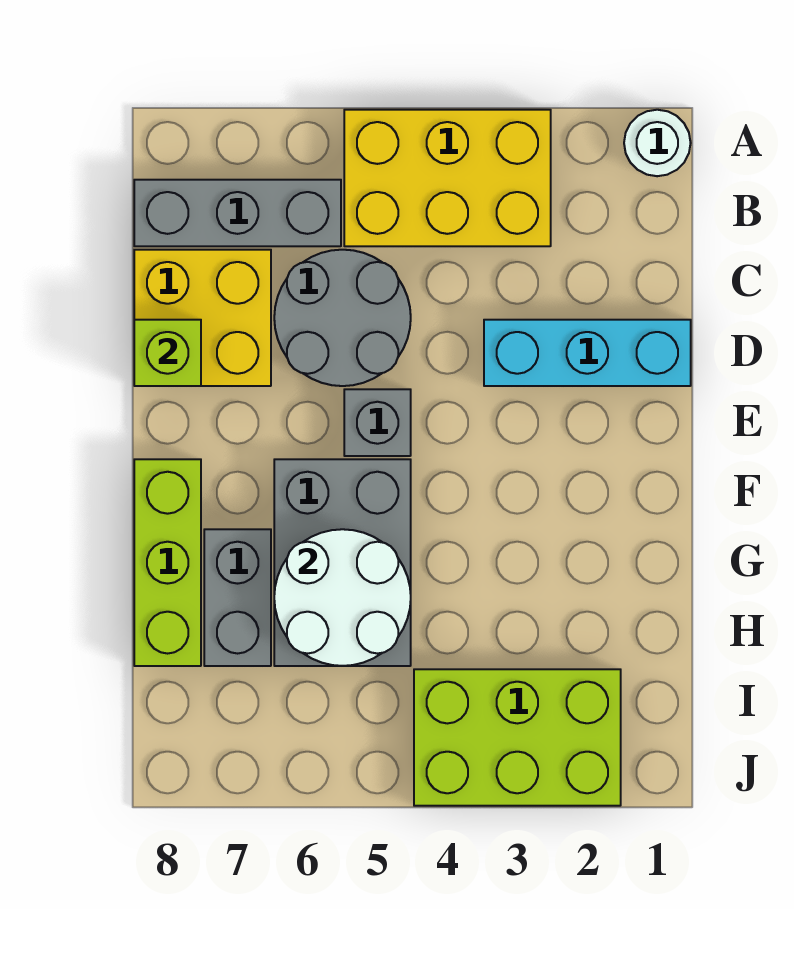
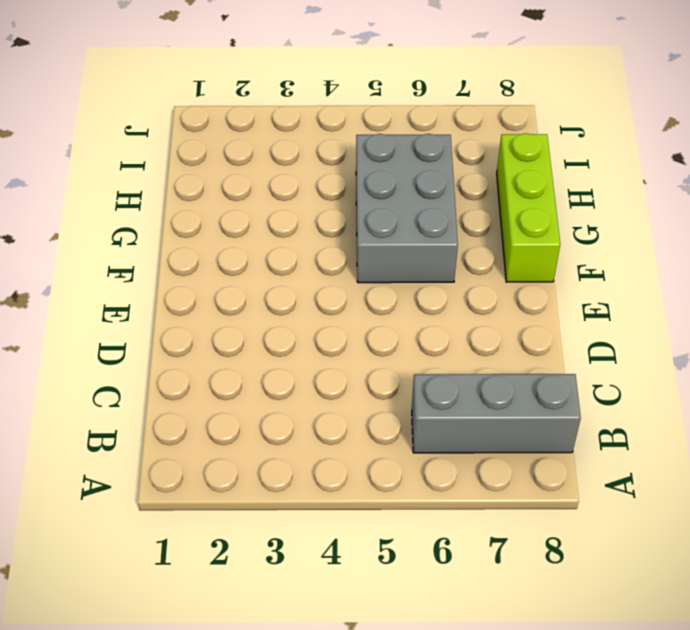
none -> white round brick A1 level 1
none -> yellow brick A3:B5 level 1
none -> grey round brick C5:D6 level 1

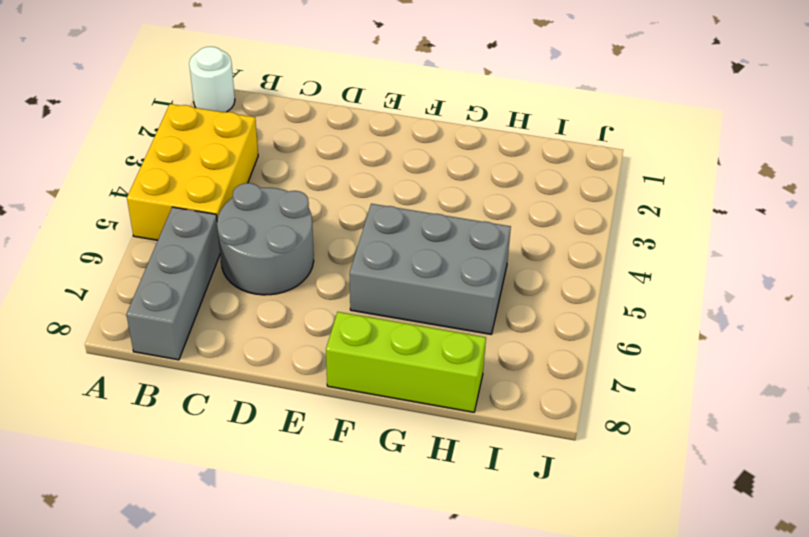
none -> yellow brick C7:D8 level 1
none -> cyan brick D1:D3 level 1
none -> grey brick E5 level 1

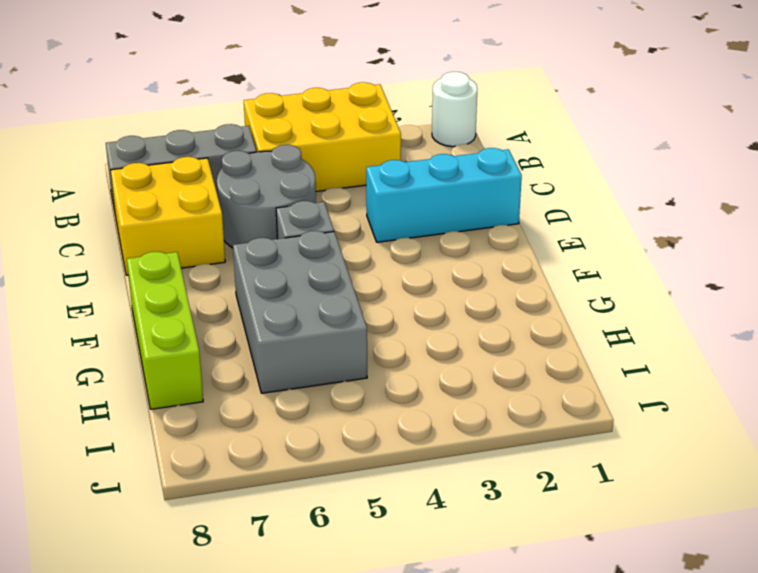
none -> grey brick G7:H7 level 1
none -> lime brick I2:J4 level 1
none -> lime brick D8 level 2

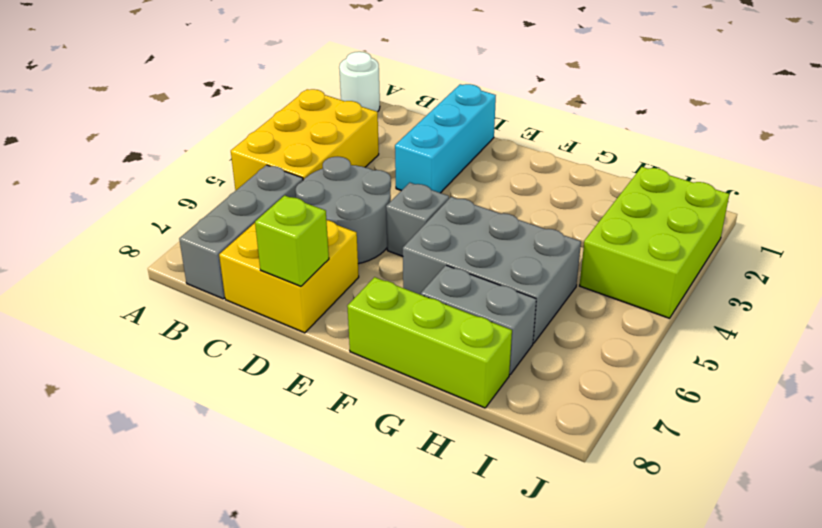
none -> white round brick G5:H6 level 2

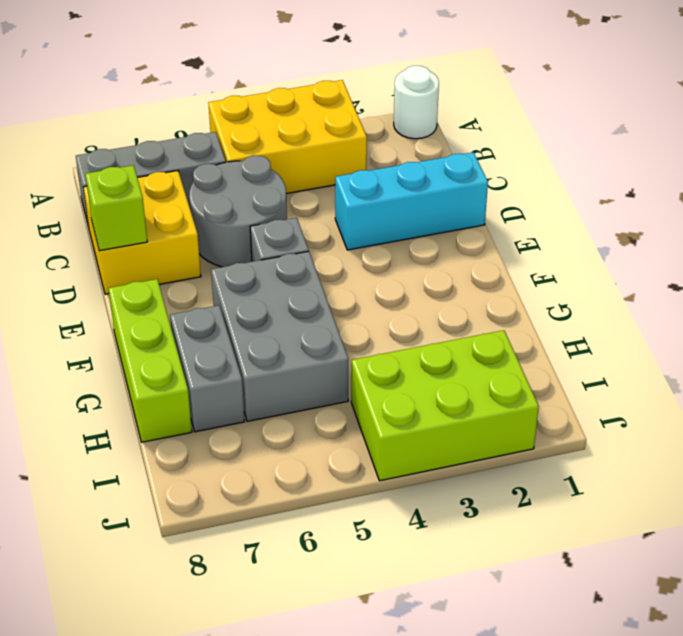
none -> white round brick G5:H6 level 2

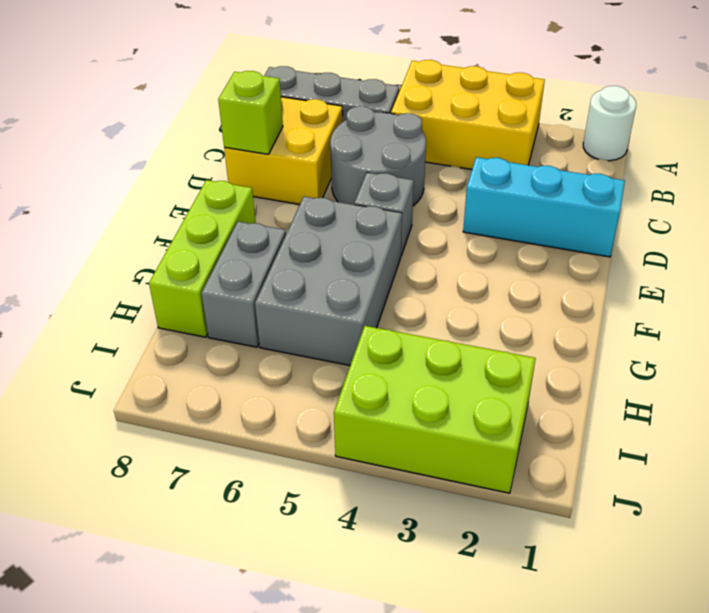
none -> white round brick G5:H6 level 2

